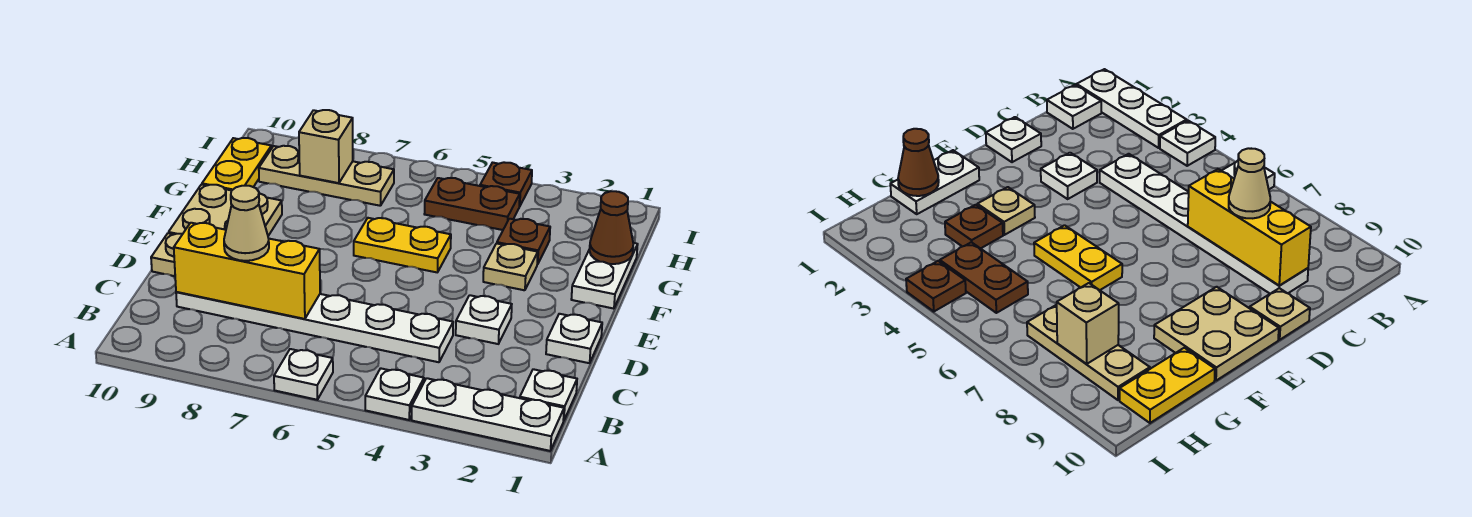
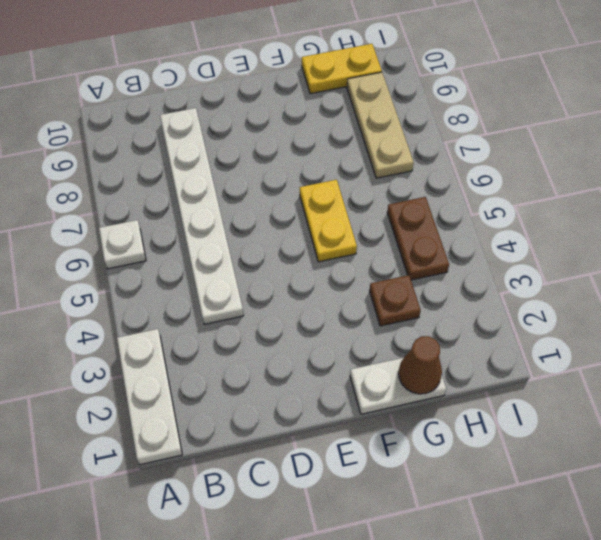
none -> white plate A4 level 1
none -> white plate B1 level 1
none -> white plate D1 level 1

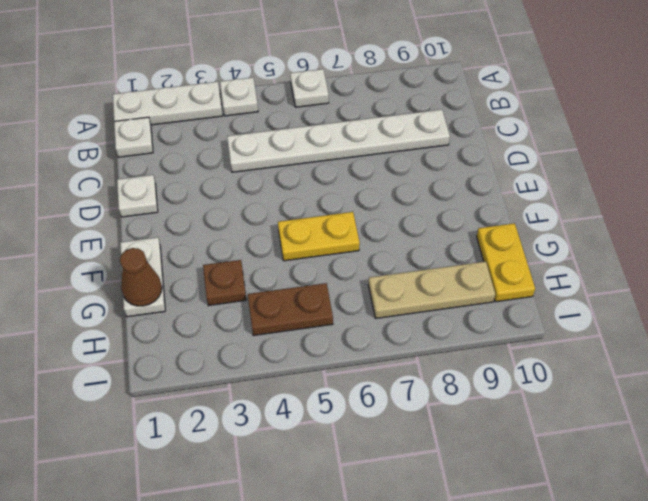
none -> white plate D3 level 1
none -> tan plate D10 level 1
none -> tan plate E9:F10 level 1

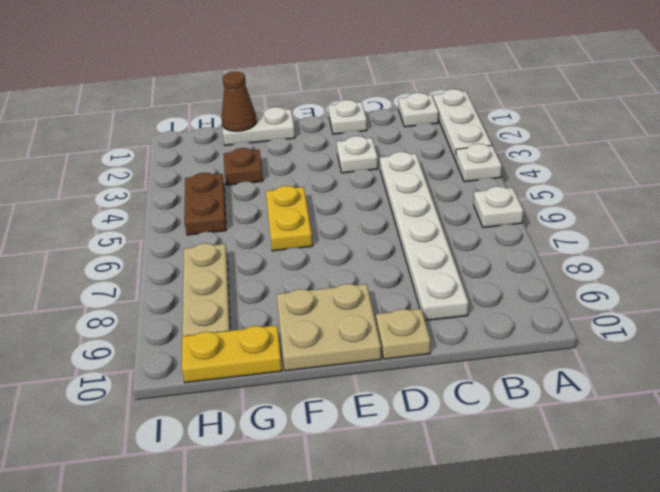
none -> tan plate F3 level 1
none -> brown plate I4 level 1
none -> yellow brick C7:C9 level 2

